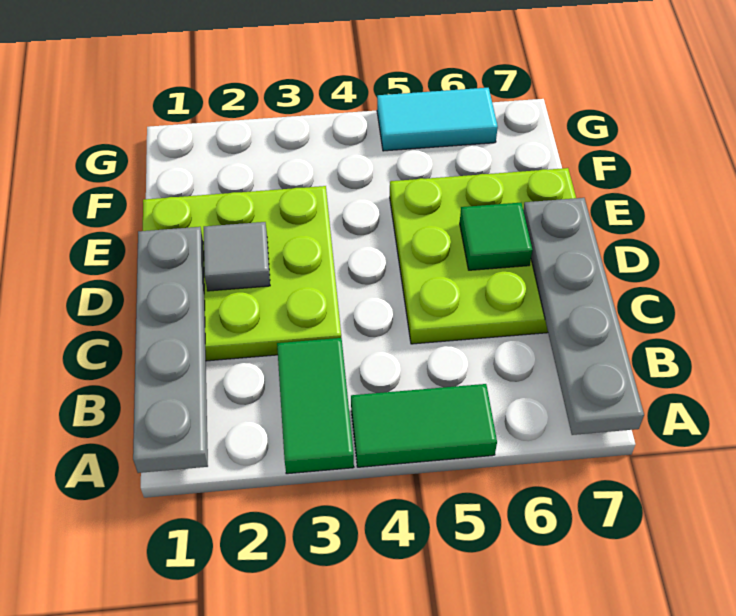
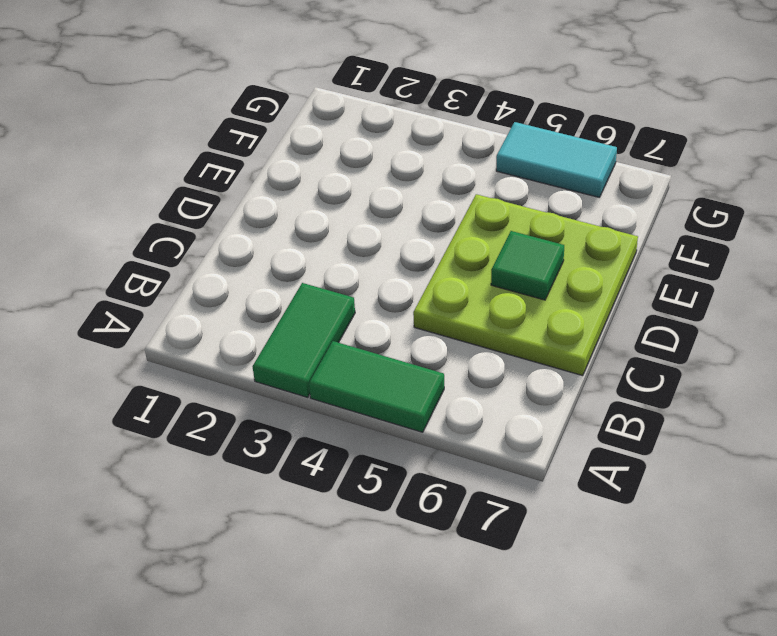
none -> lime plate C1:E3 level 1
none -> grey plate A1:D1 level 2

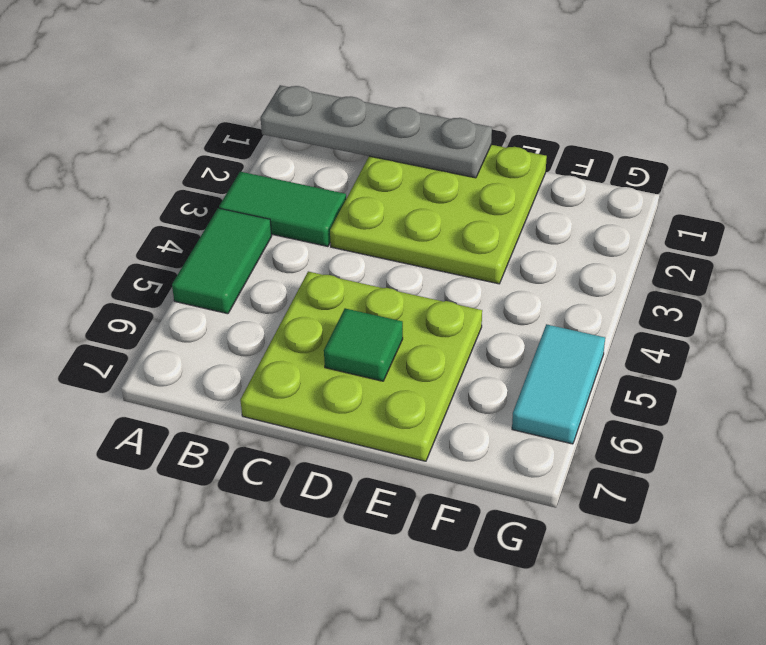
none -> grey plate A7:D7 level 2
none -> grey tile D2 level 2

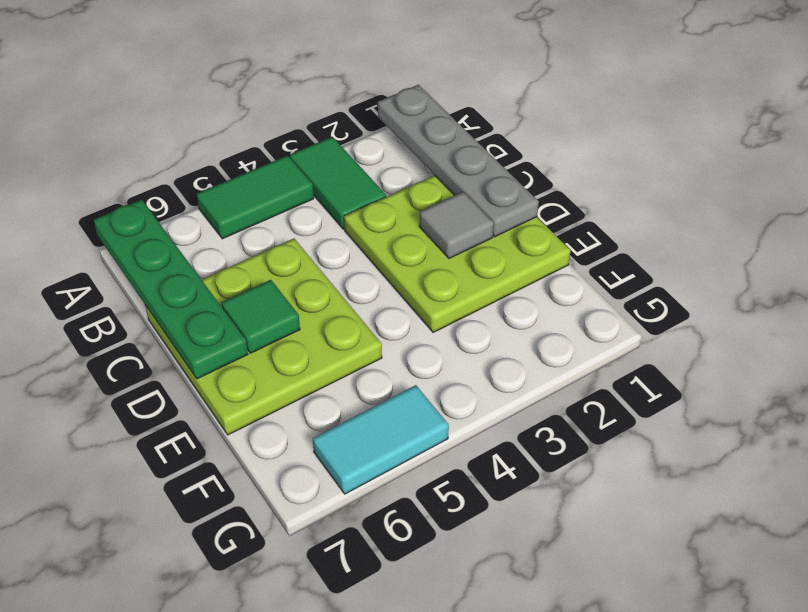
green plate A7:D7 level 2 -> grey plate A7:D7 level 2

